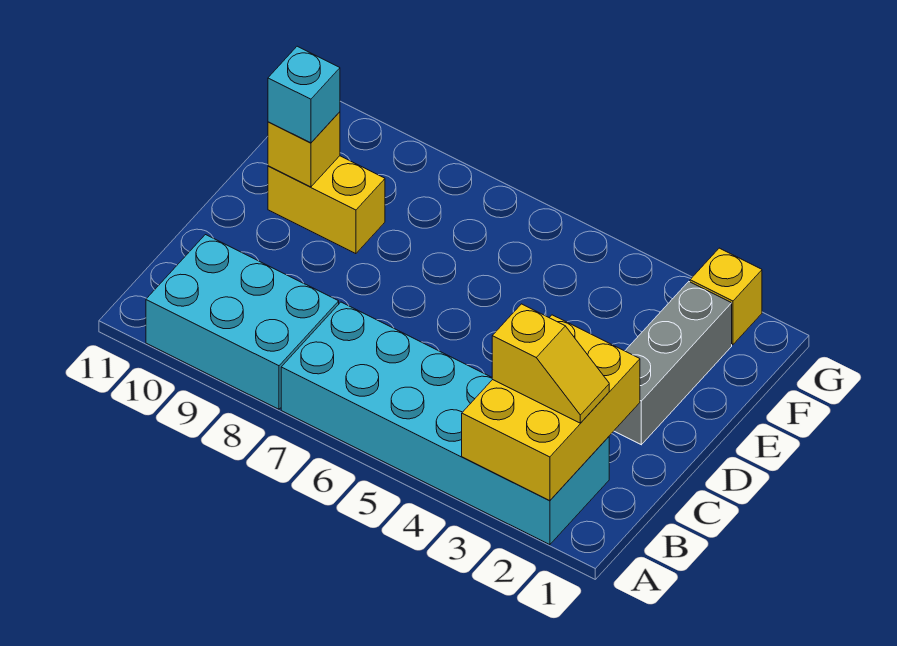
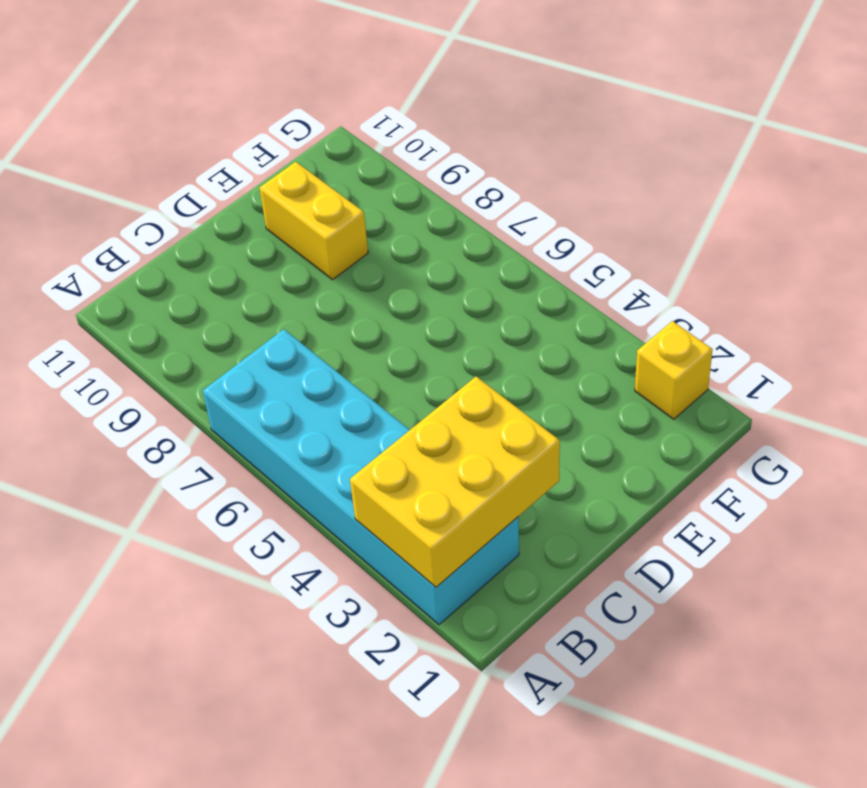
none -> cyan brick A8:B10 level 1
none -> grey brick D2:F2 level 1

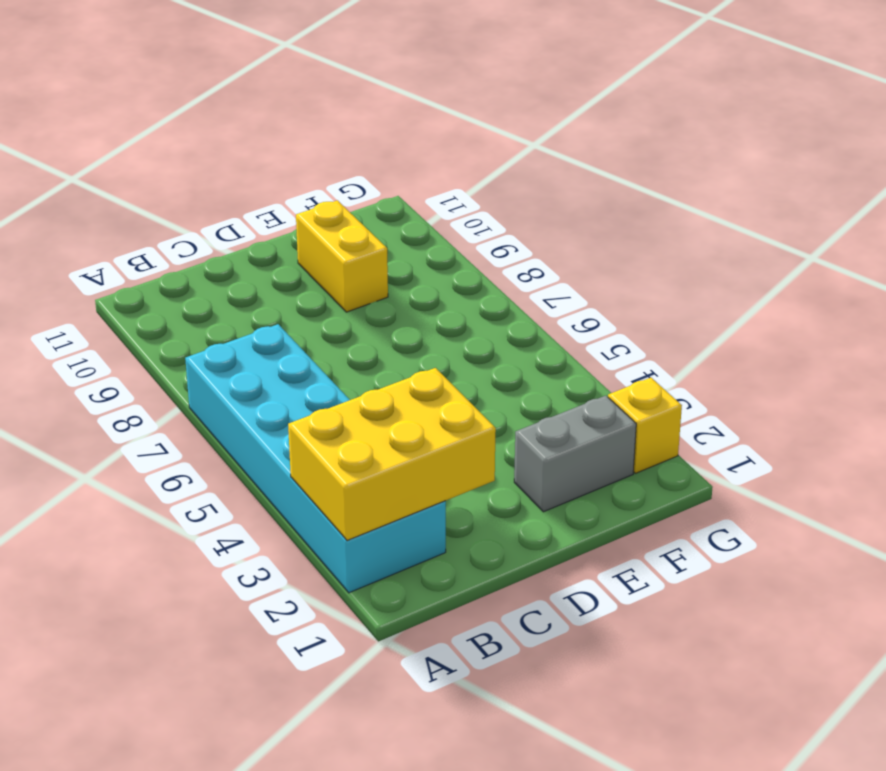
grey brick E2:F2 level 1 -> grey brick D2:F2 level 1
none -> cyan brick A8:B10 level 1
none -> yellow brick E10 level 2

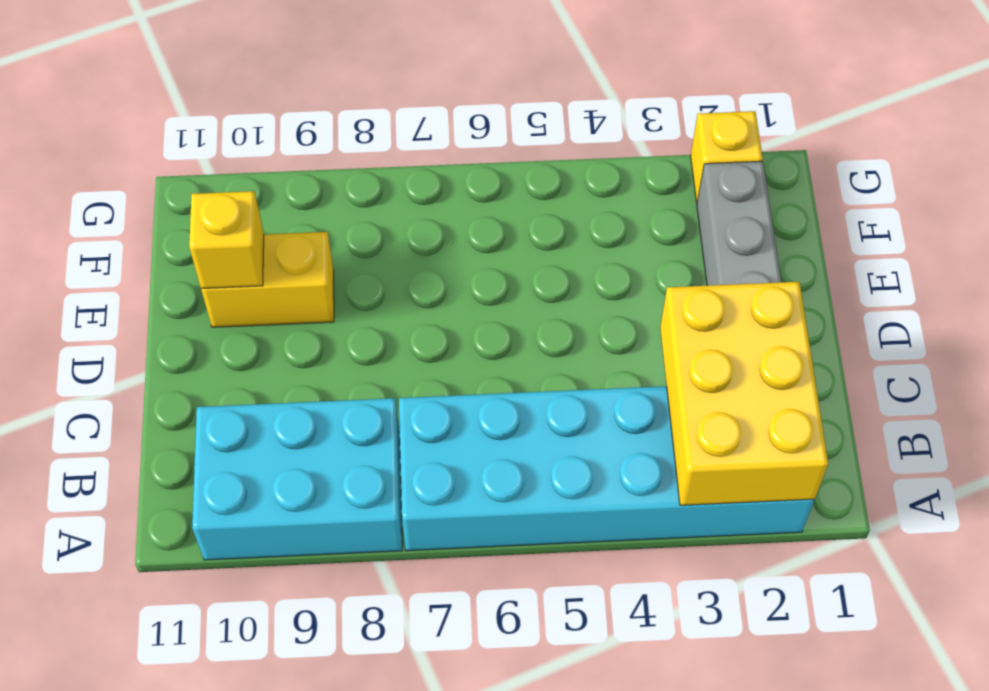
none -> yellow slope B2:B3 level 3 top 3
none -> cyan brick E10 level 3

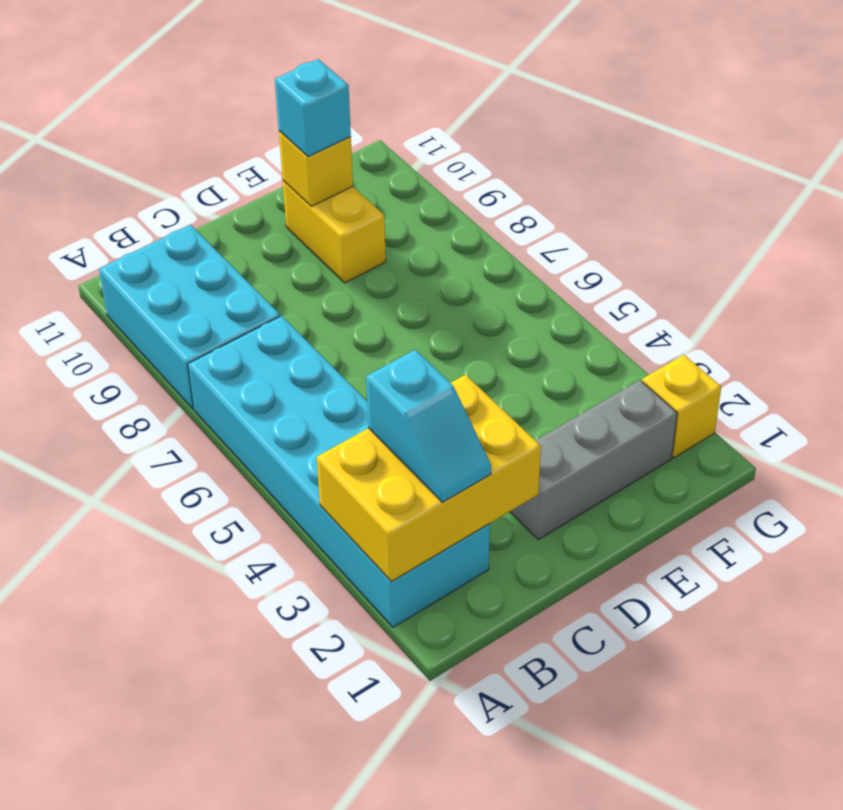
cyan slope B2:B3 level 3 top 3 -> yellow slope B2:B3 level 3 top 3

